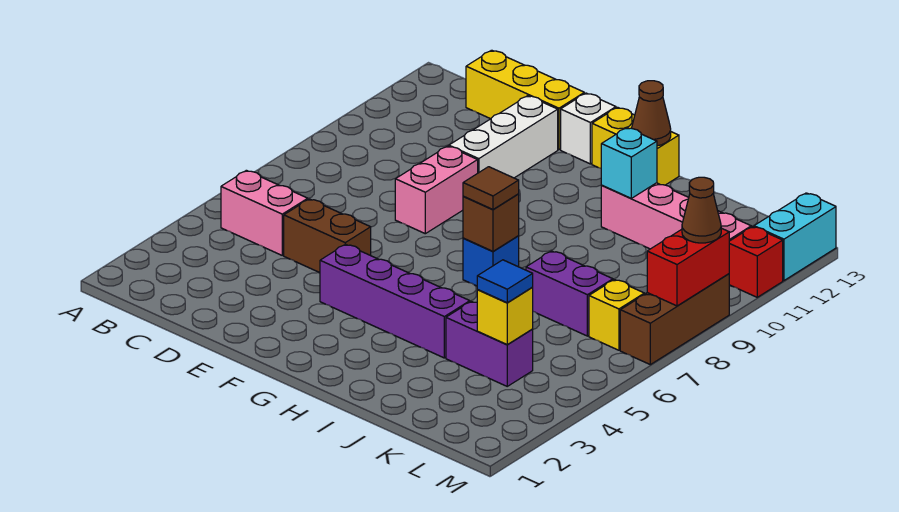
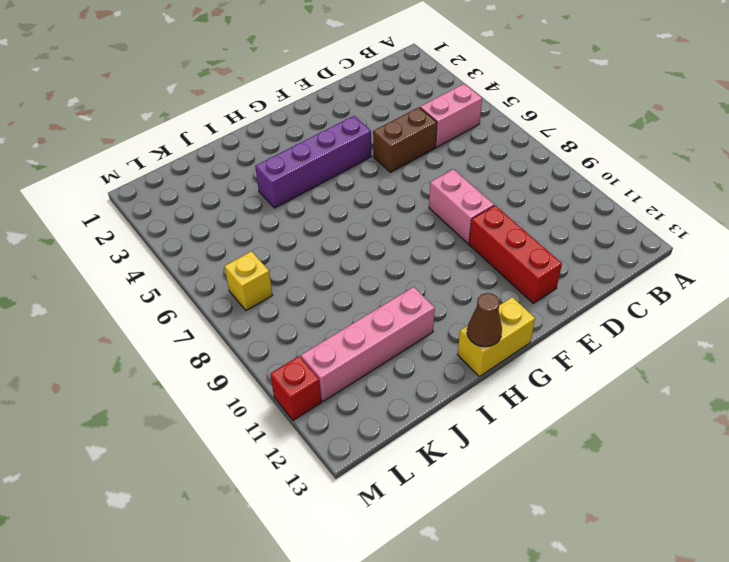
red brick E10:E12 level 1 -> white brick E10:E12 level 1
none -> yellow brick C13:E13 level 1
none -> white brick F13 level 1
none -> blue brick H7 level 1

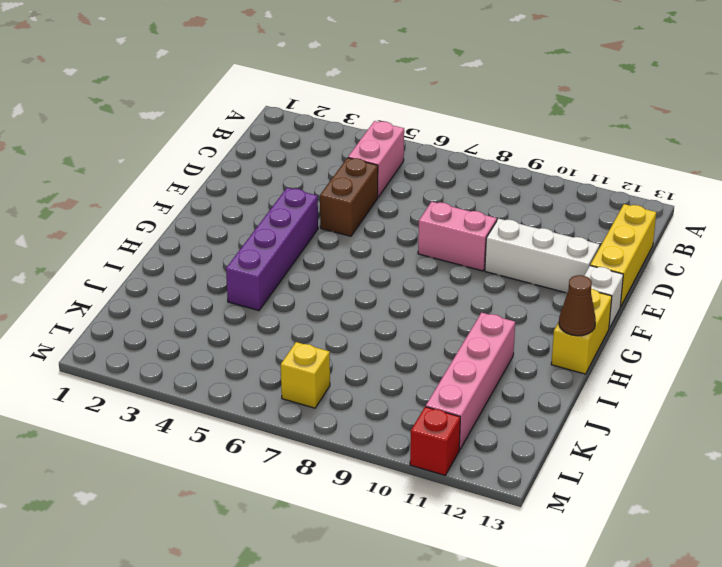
none -> blue brick H7 level 1
none -> purple brick J4:K4 level 1
none -> purple brick J7:K7 level 1

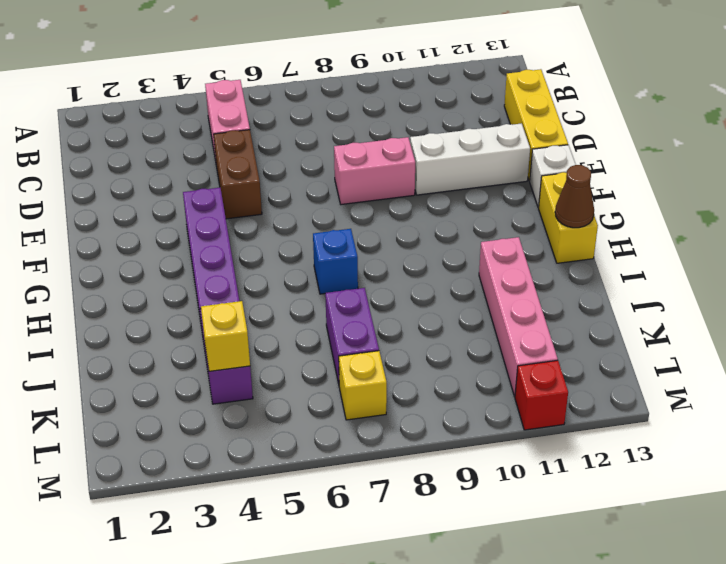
none -> brown brick M7:M9 level 1
none -> cyan brick M12:M13 level 1
none -> brown brick H7 level 2

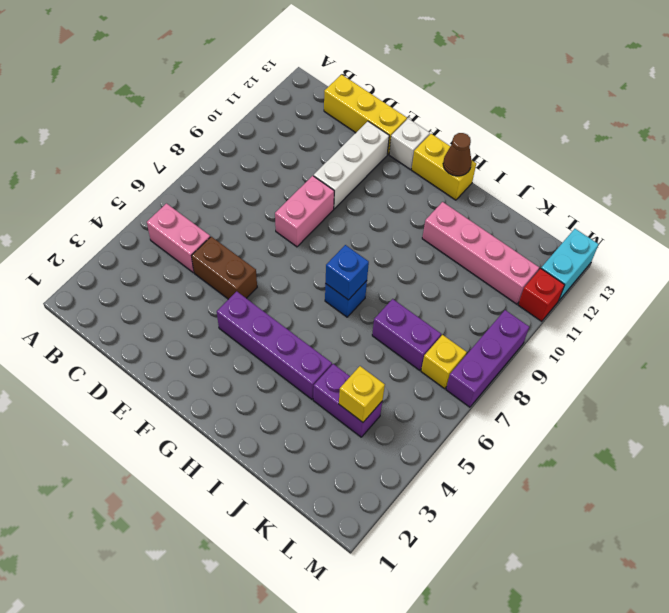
blue brick H7 level 2 -> brown brick H7 level 2
purple brick M7:M9 level 1 -> brown brick M7:M9 level 1
none -> cyan brick I11 level 2
none -> red brick M8:M9 level 2
none -> brown tile H7 level 3

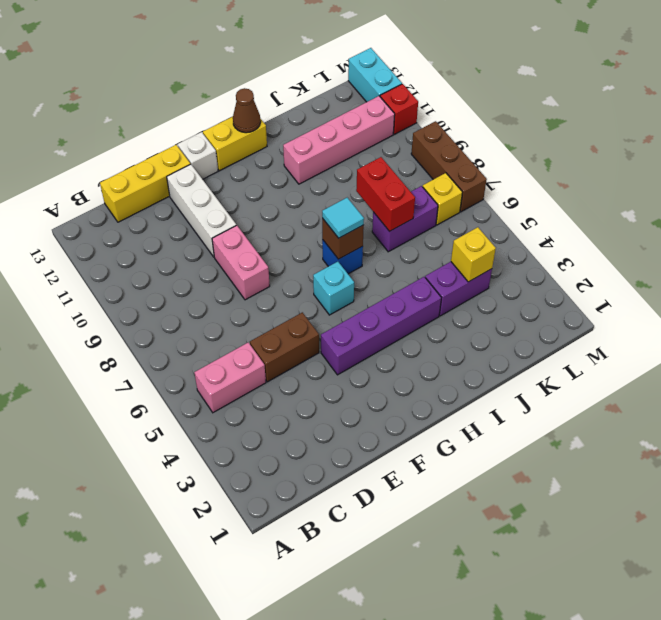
cyan brick G6 level 1 -> cyan brick I11 level 2
cyan tile H7 level 3 -> brown tile H7 level 3
red brick J7:J8 level 2 -> red brick M8:M9 level 2
none -> blue tile K4 level 3
none -> brown cone M9 level 3

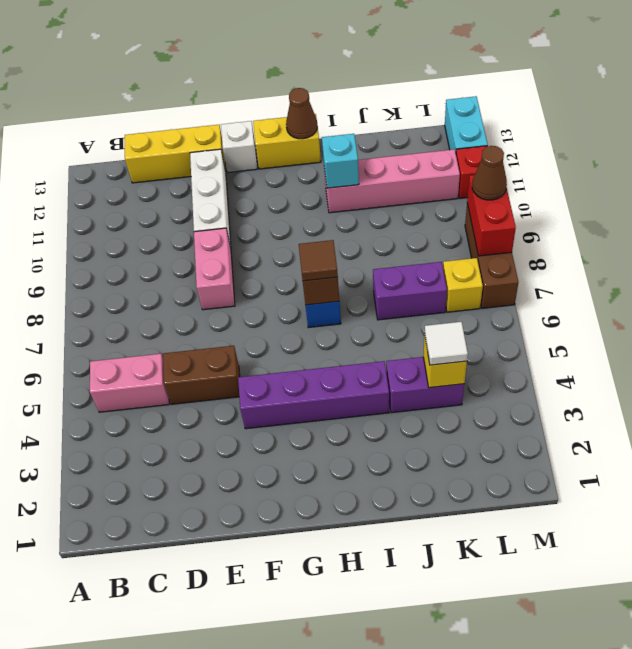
white tile K4 level 3 -> blue tile K4 level 3

